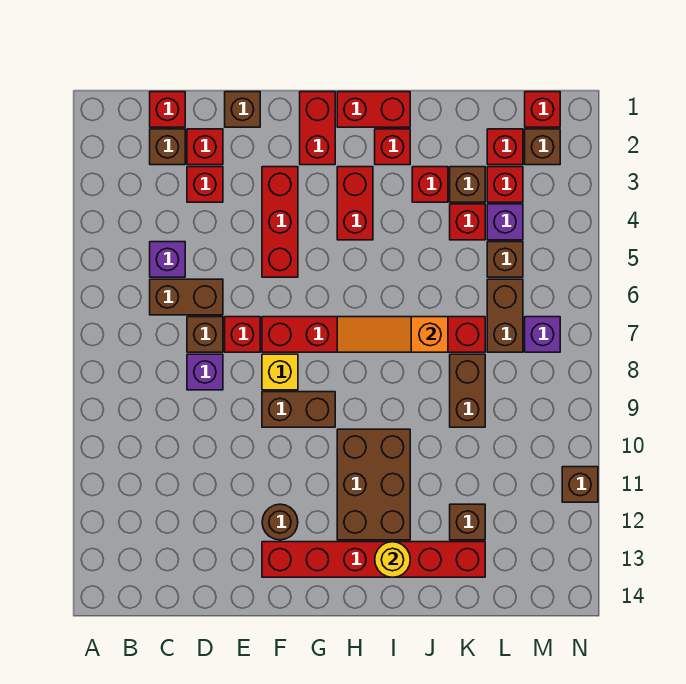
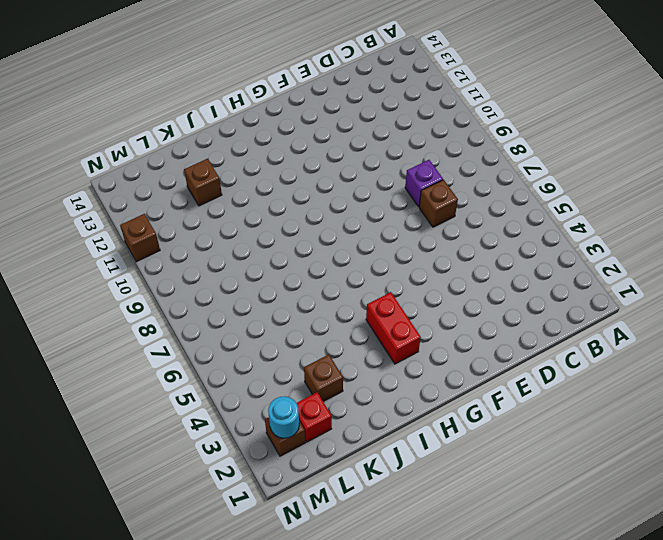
cyan round brick M2 level 2 -> none
none -> red brick C1 level 1
none -> brown brick C2 level 1
none -> purple brick C5 level 1
none -> brown brick C6:D6 level 1

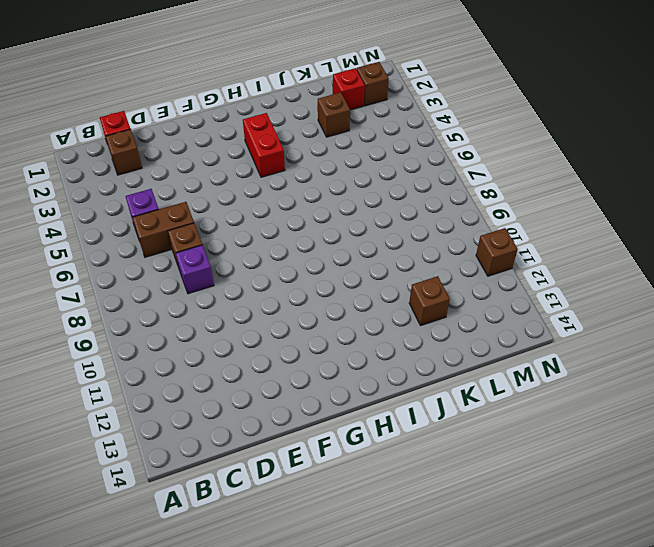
none -> red brick D2 level 1
none -> red brick D3 level 1
none -> brown brick E1 level 1
none -> red brick E7 level 1

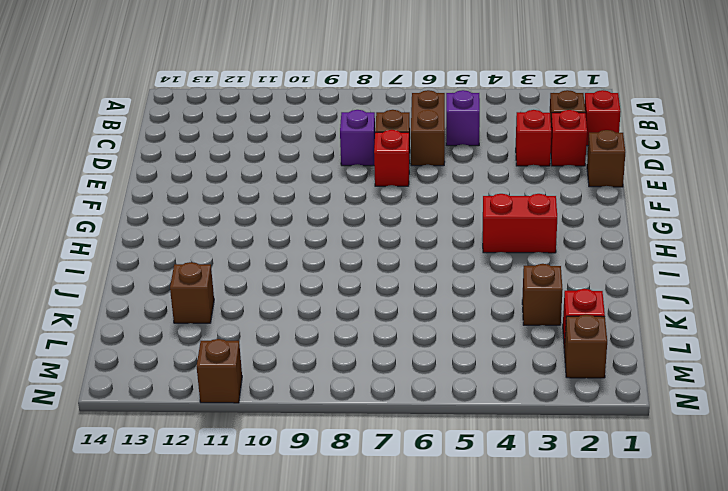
none -> red brick F3:F5 level 1
none -> red brick F7:K7 level 1
none -> yellow brick F8 level 1
none -> brown brick F9:G9 level 1

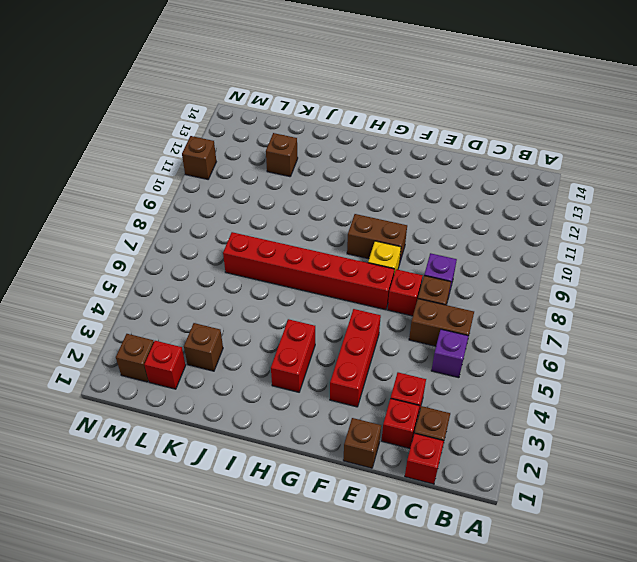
none -> brown round brick F12 level 1
none -> red brick F13:K13 level 1
none -> red brick G1:G2 level 1
none -> red brick H1:I1 level 1

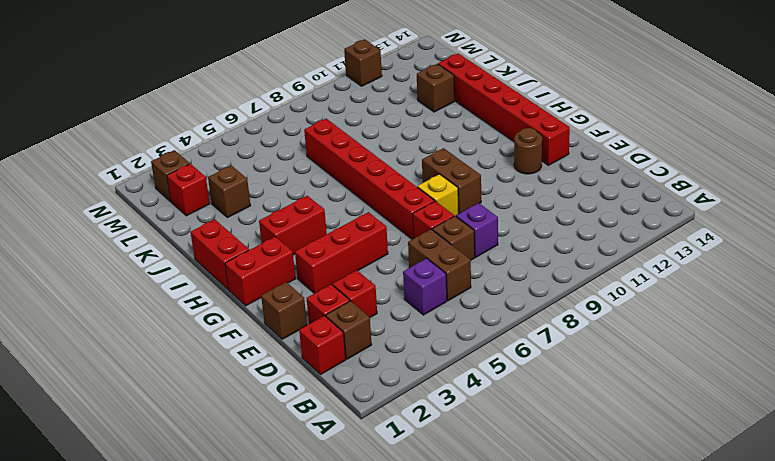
none -> brown brick H10:I12 level 1
none -> red brick I2 level 1
none -> red brick J3 level 1
none -> red brick K4 level 1

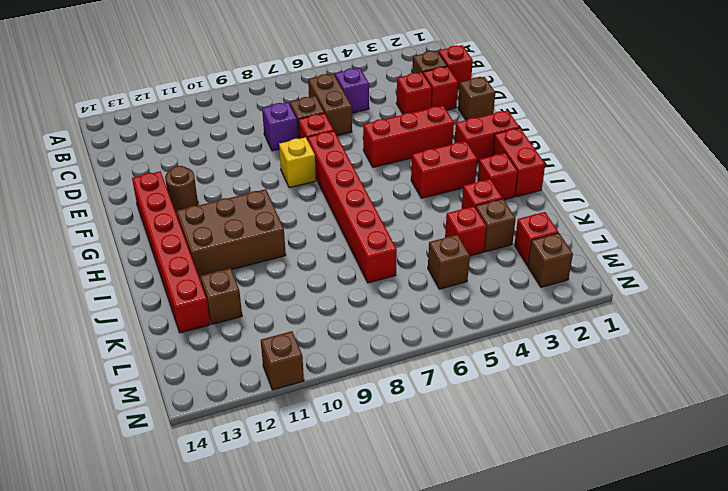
none -> brown brick F9:G9 level 1
none -> brown brick K8:K9 level 1
none -> red brick L3 level 1
none -> purple brick L4 level 1

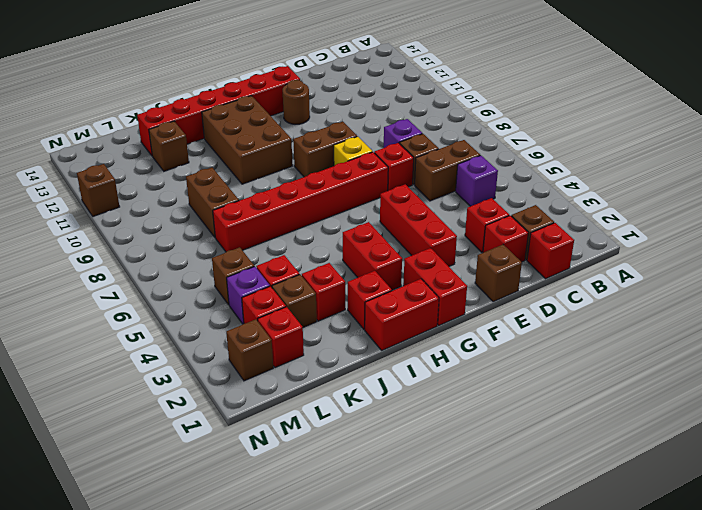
none -> brown brick L6:L7 level 1
none -> red brick M1 level 1
none -> purple brick M7 level 1
none -> orange slope H7:J7 level 2 top J

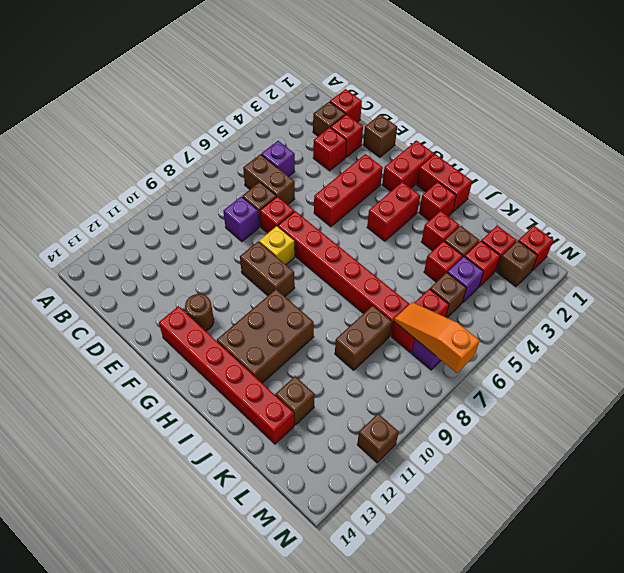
red brick L6:L7 level 1 -> brown brick L6:L7 level 1
orange slope L7:N7 level 2 top N -> orange slope H7:J7 level 2 top J
none -> yellow round brick I13 level 2

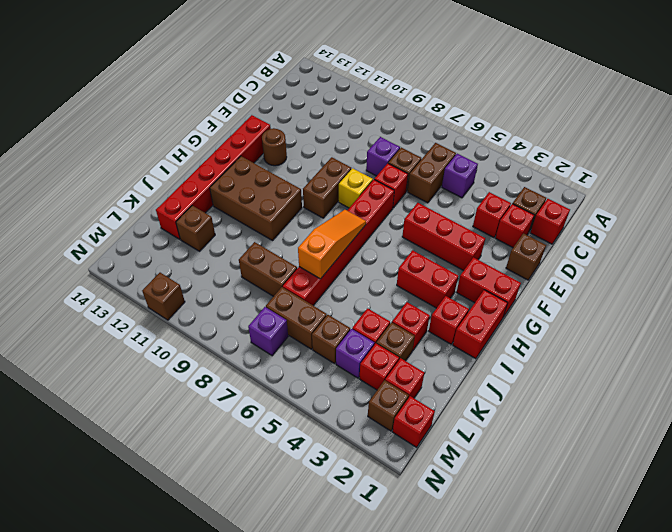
none -> yellow round brick I13 level 2

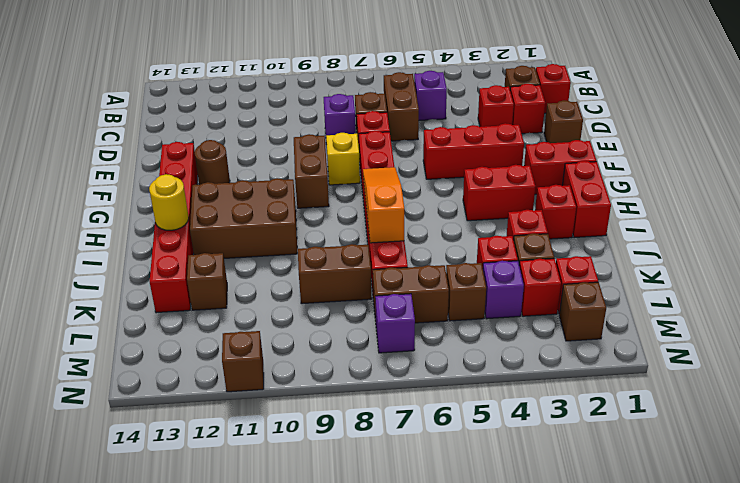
none -> red brick M1 level 1

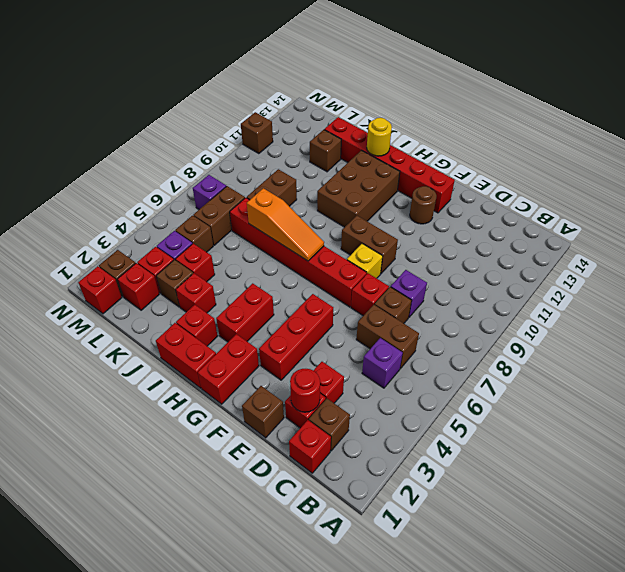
red round brick D2 level 2 -> none

